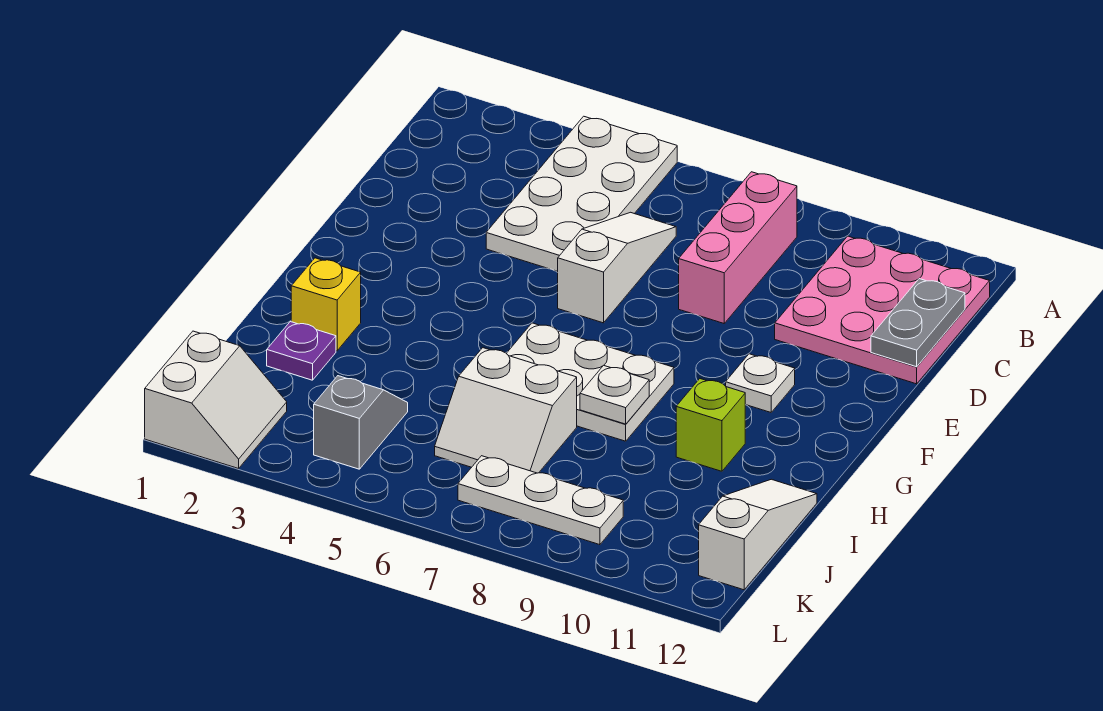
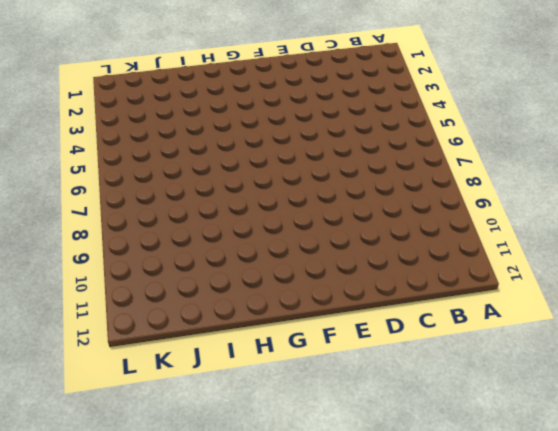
none -> white plate A4:D5 level 1
none -> pink brick B8:D8 level 1
none -> pink plate B10:D12 level 1

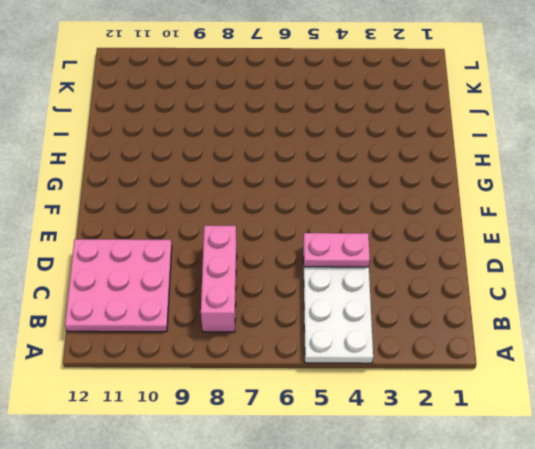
pink plate D4:D5 level 2 -> none
none -> white slope C6:E6 level 1 top E
none -> white plate F10 level 1
none -> white plate G6:H8 level 1

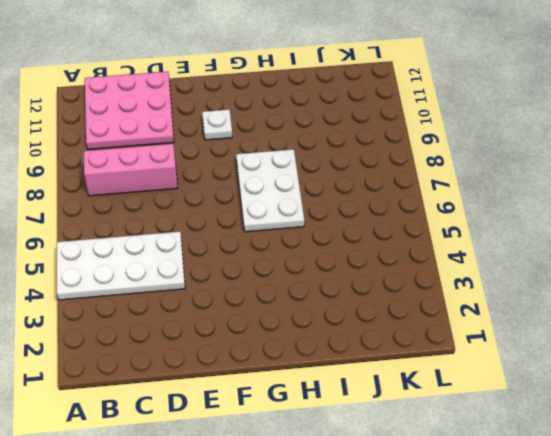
none -> white slope C6:E6 level 1 top E
none -> yellow brick H2 level 1
none -> lime brick H10 level 1

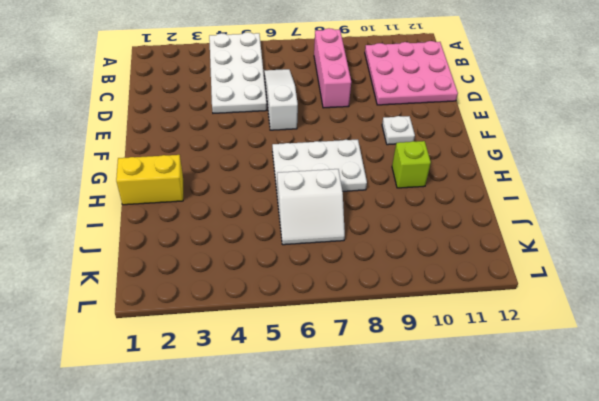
yellow brick H1:H2 level 1 -> yellow brick H2 level 1
none -> purple plate I2 level 1
none -> white slope I12:K12 level 1 top K
none -> grey slope J4:K4 level 1 top K

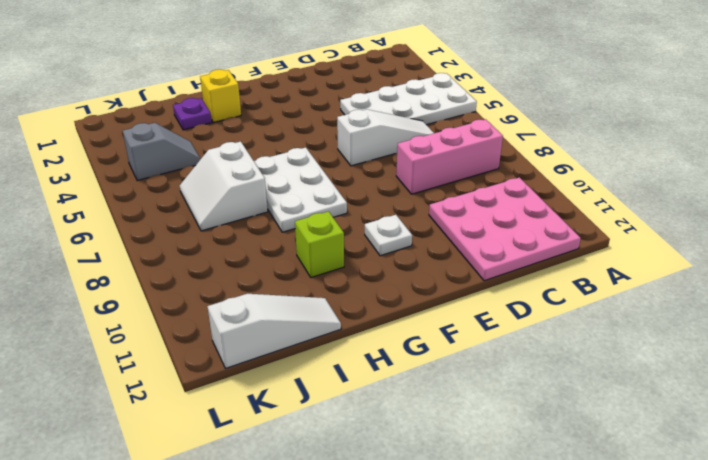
none -> white slope K1:L2 level 1 top 1
none -> white plate K7:K9 level 1
none -> grey plate C12:D12 level 2

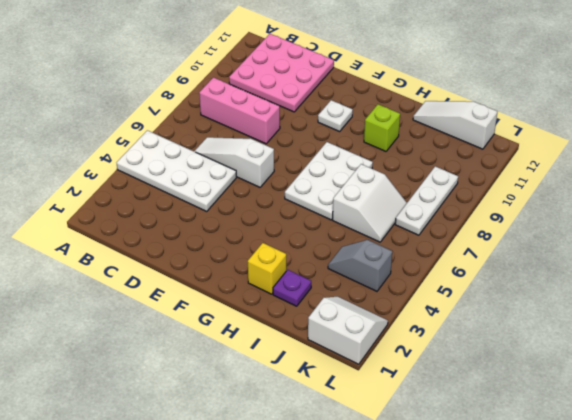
none -> grey plate C12:D12 level 2
none -> white plate H8 level 2

